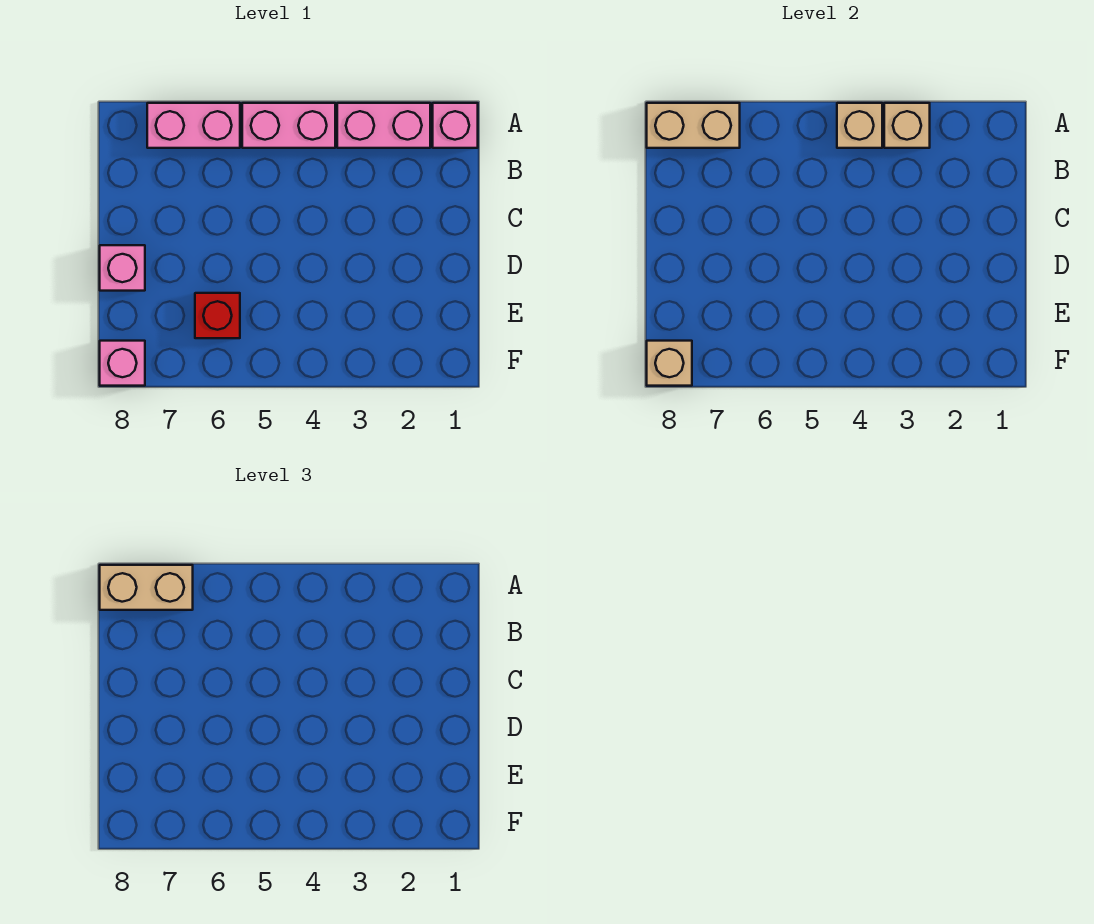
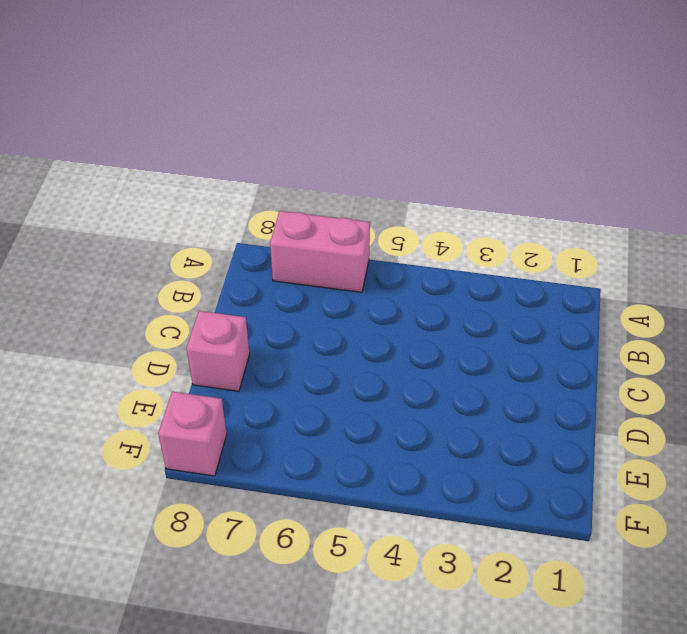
none -> pink brick A1 level 1
none -> pink brick A2:A3 level 1
none -> pink brick A4:A5 level 1

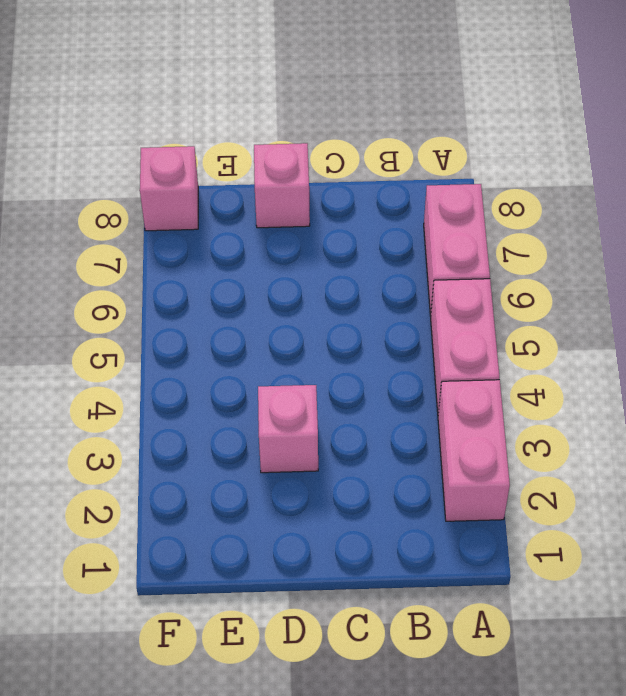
pink brick D3 level 1 -> pink brick A1 level 1
none -> red brick E6 level 1
none -> tan brick A3 level 2
none -> tan brick A4 level 2

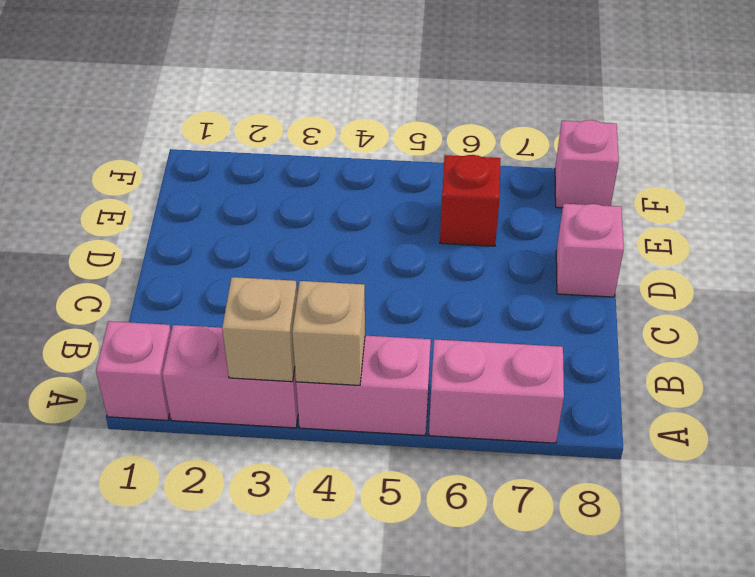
none -> tan brick A7:A8 level 2
none -> tan brick F8 level 2
none -> tan brick A7:A8 level 3

